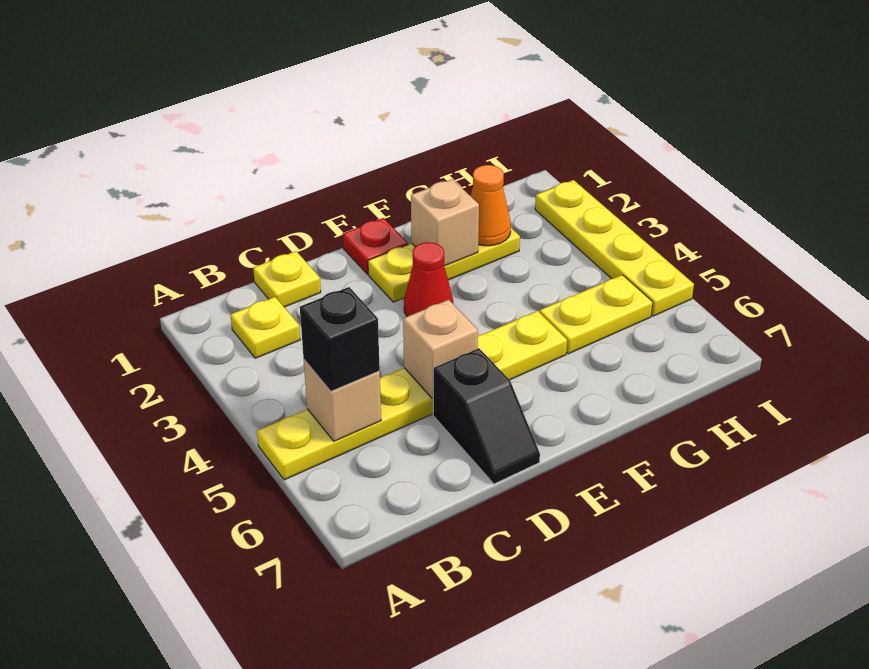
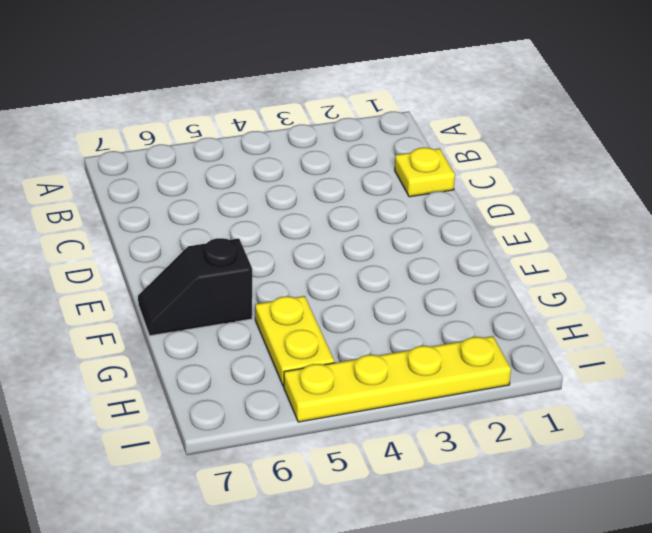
black slope F6:F7 level 1 top 6 -> black slope D6:D7 level 1 top 6
none -> yellow plate A5:F5 level 1
none -> yellow plate B2 level 1
none -> red plate E1 level 1

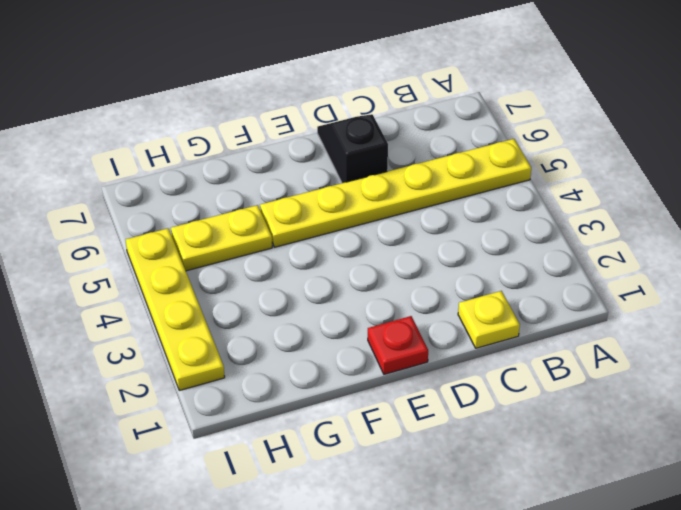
none -> yellow plate B2 level 1
none -> yellow plate E2:G2 level 1
none -> red cone E3 level 1

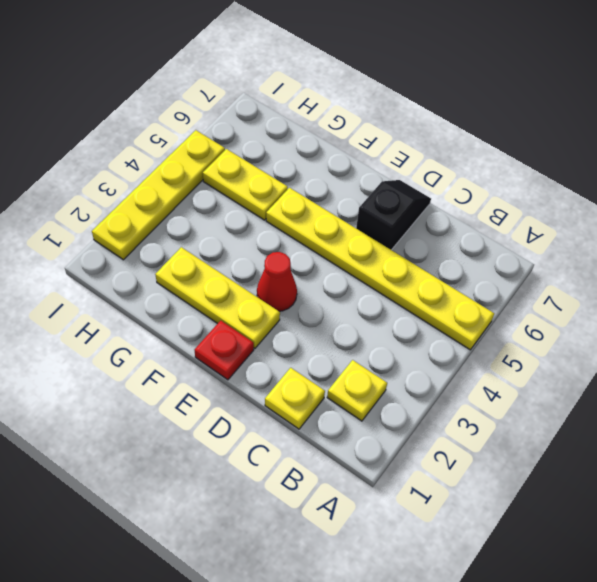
none -> tan brick B5 level 2
none -> tan brick D5 level 2
none -> tan brick F2 level 2

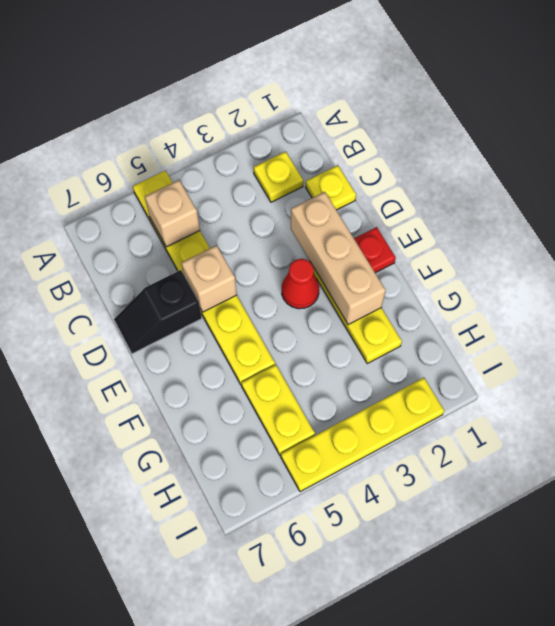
tan brick D2:F2 level 2 -> tan brick F2 level 2
none -> orange cone G2 level 2
none -> black brick B5 level 3

